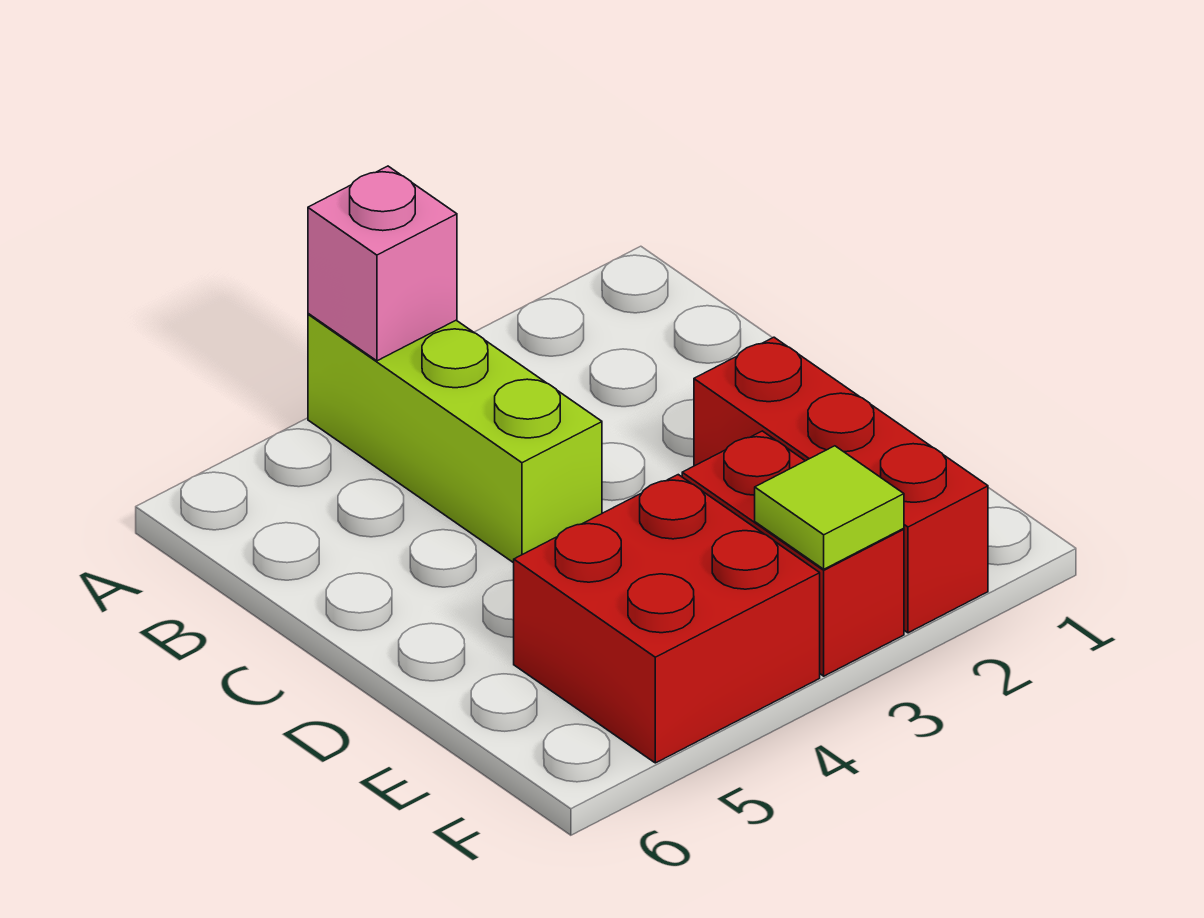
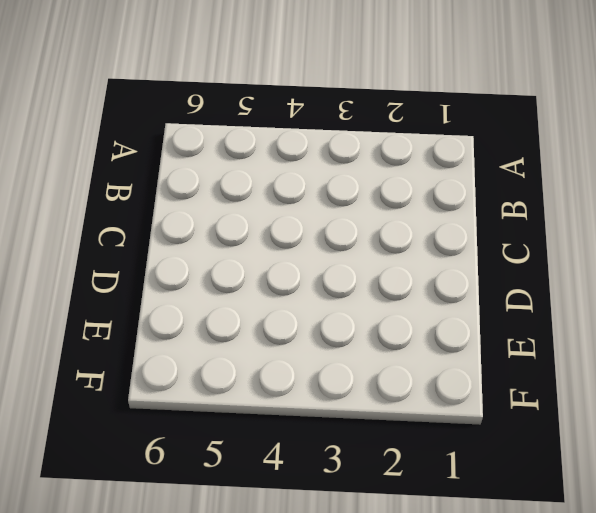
none -> lime brick A4:C4 level 1
none -> red brick D2:F2 level 1

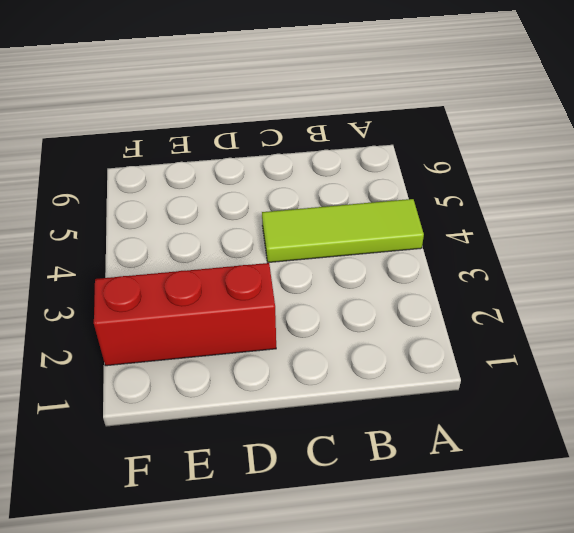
lime tile A4:C4 level 1 -> lime brick A4:C4 level 1
none -> red brick E3:F3 level 1
none -> red brick E4:F5 level 1

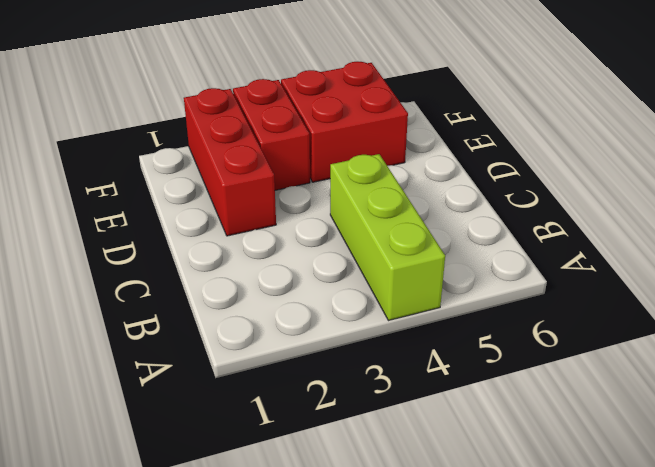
none -> pink brick A4 level 2
none -> lime tile F3 level 2

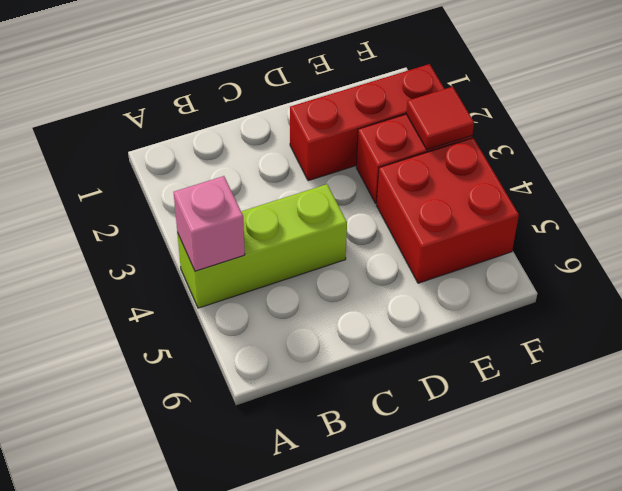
red tile F3 level 2 -> lime tile F3 level 2

